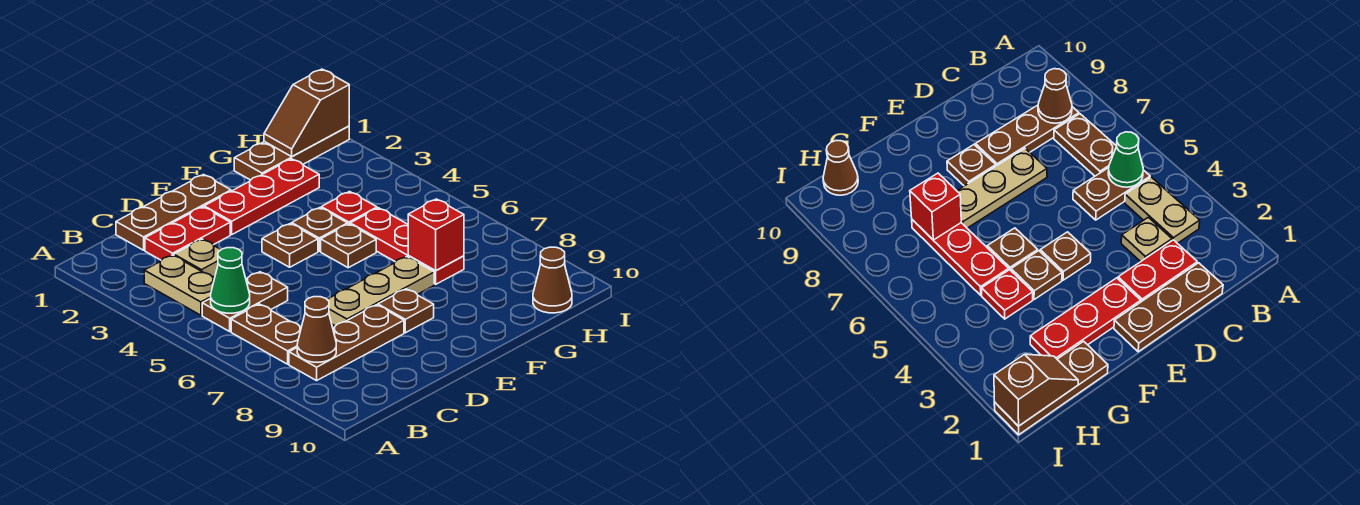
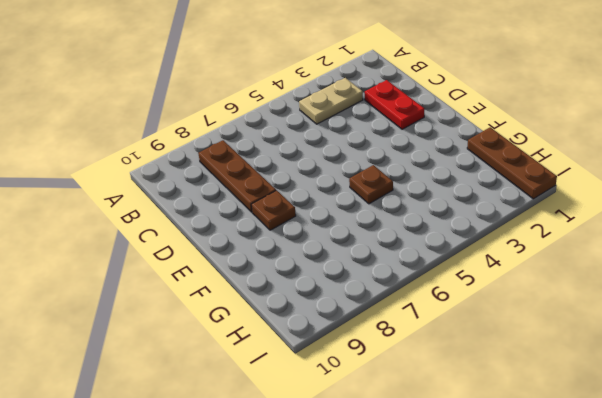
none -> brown plate B5:C5 level 1
none -> brown plate B6:B7 level 1
none -> brown plate C1:E1 level 1

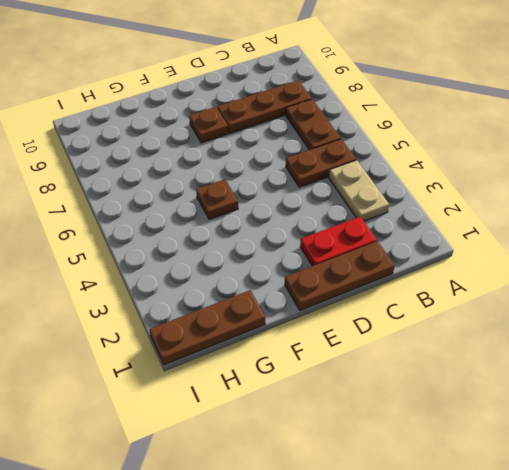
none -> tan plate C3 level 1
none -> tan plate D7:F7 level 1
none -> red plate E2:G2 level 1

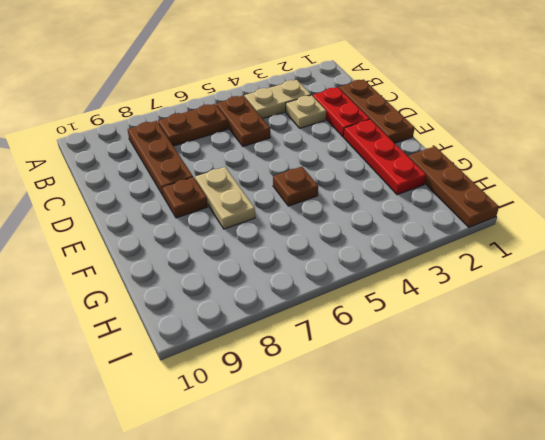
tan plate E7:F7 level 1 -> tan plate D7:F7 level 1
none -> brown plate E4 level 1
none -> brown plate F4 level 1
none -> red plate G4 level 1

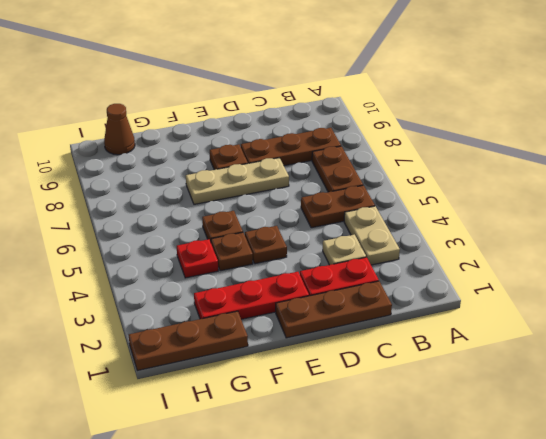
none -> red plate G5:G7 level 1
none -> green cone B5 level 2
none -> brown cone B8 level 2

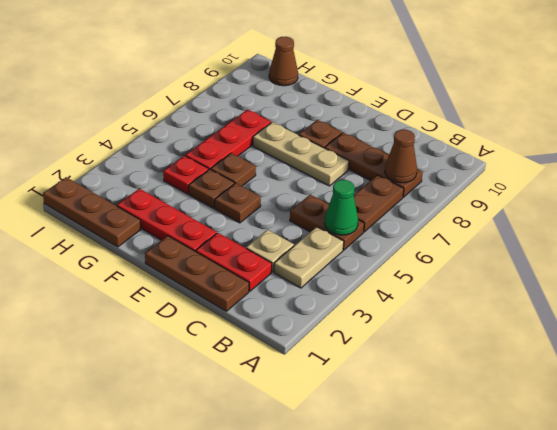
none -> red brick G7 level 2
none -> brown slope H1:I1 level 2 top I

